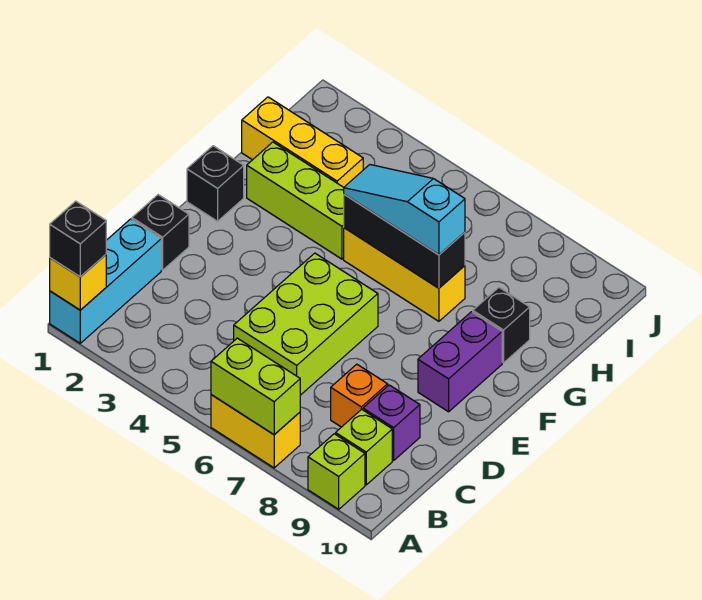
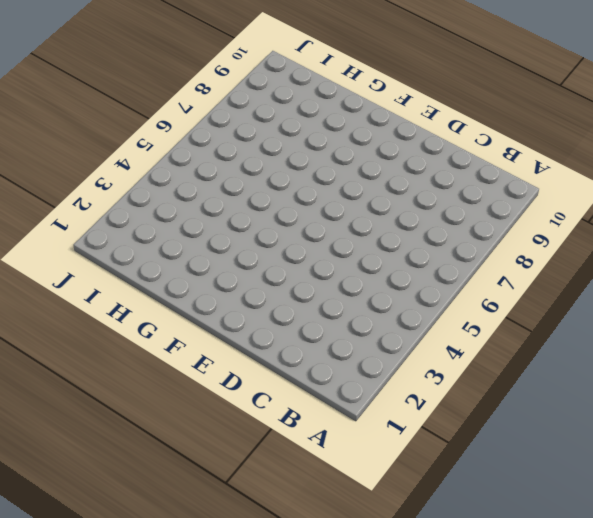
none -> cyan brick A1:C1 level 1
none -> yellow brick A6:A7 level 1
none -> lime brick A9 level 1

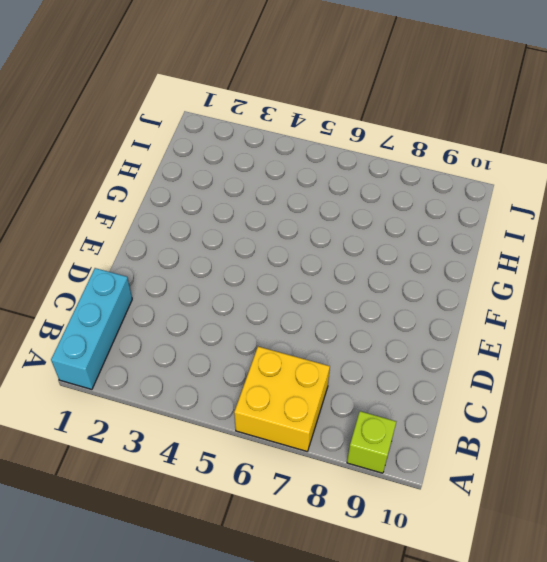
yellow brick A6:B7 level 1 -> yellow brick A6:A7 level 1
none -> lime brick B9 level 1
none -> lime brick C5:E6 level 1
none -> orange brick C8 level 1

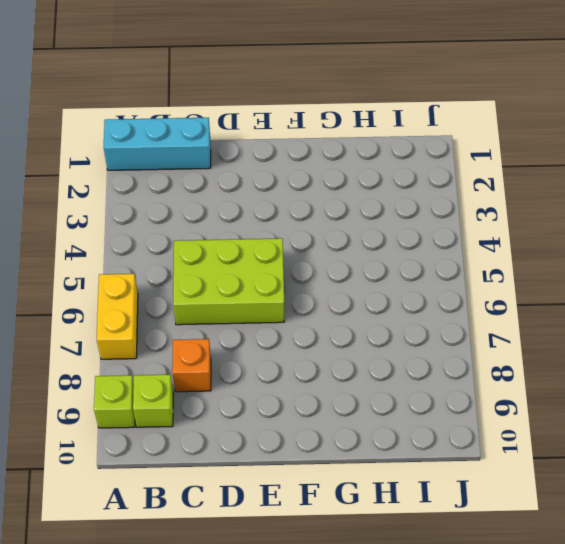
none -> purple brick C9 level 1
none -> black brick D1 level 1
none -> purple brick E9:F9 level 1

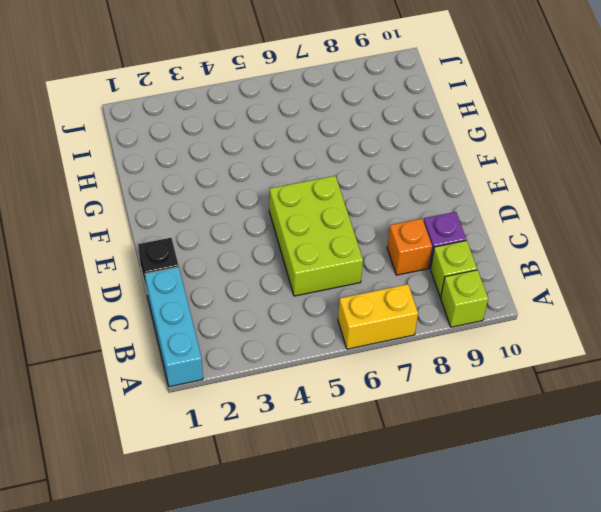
none -> purple brick E9:F9 level 1
none -> black brick F1 level 1
none -> lime brick G2:G4 level 1

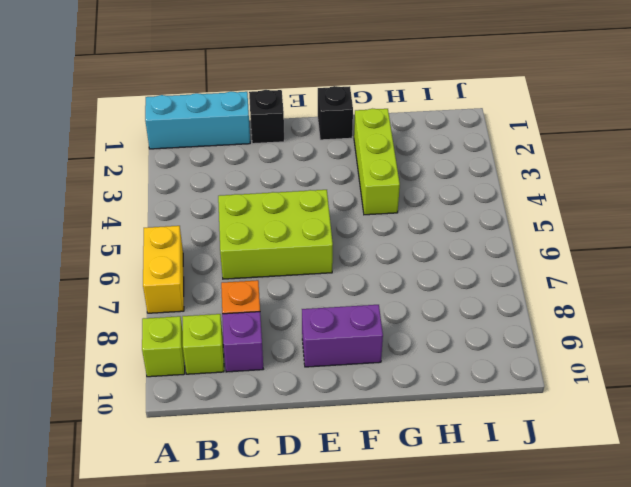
none -> yellow brick G5:G7 level 1
none -> black brick G9 level 1
none -> yellow brick H1:H3 level 1

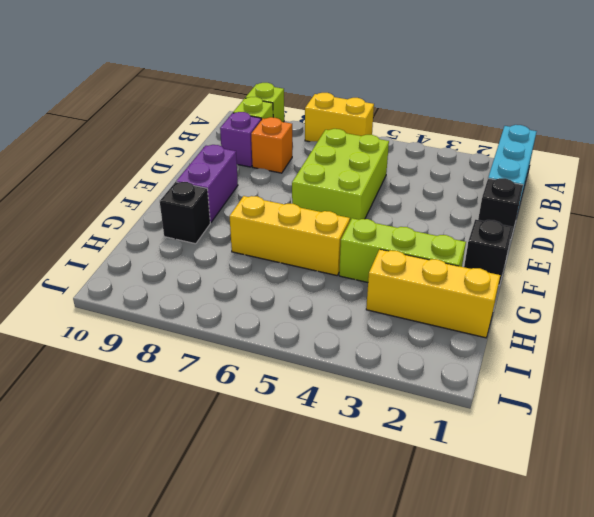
none -> yellow brick A1 level 2
none -> lime brick A6:A7 level 2
none -> black brick G5:G7 level 2

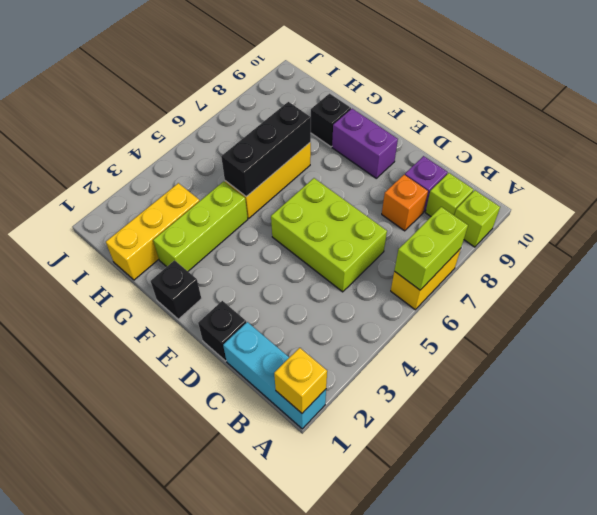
none -> black brick A1 level 3
none -> cyan slope G5:G7 level 3 top 7

